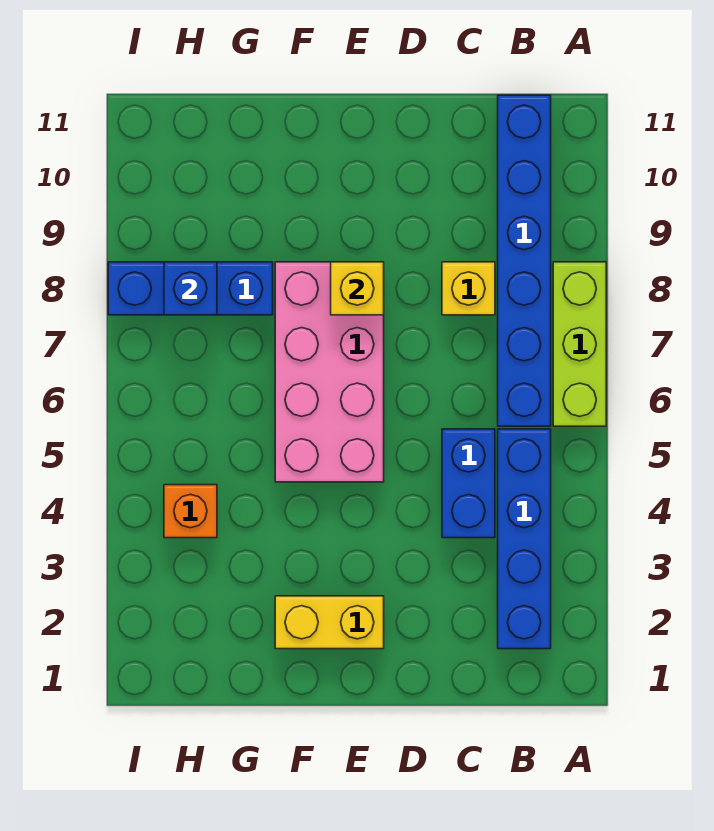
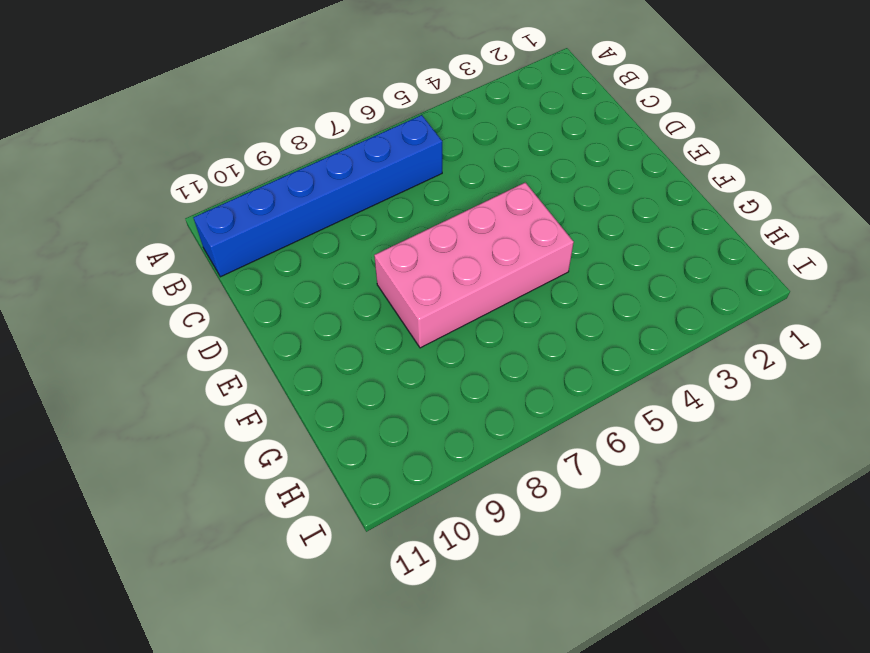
none -> lime brick A6:A8 level 1
none -> blue brick B2:B5 level 1

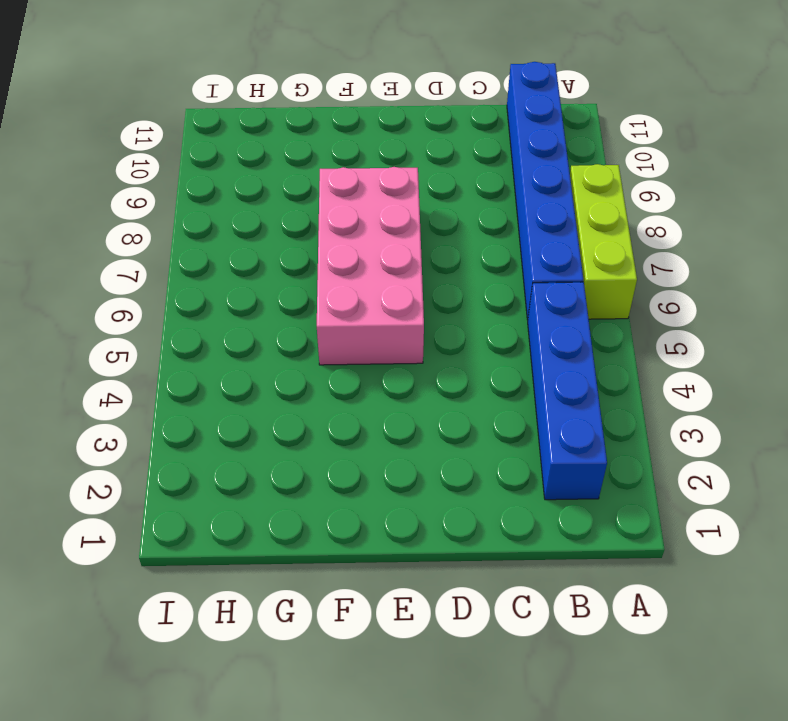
none -> blue brick C4:C5 level 1
none -> yellow brick C8 level 1

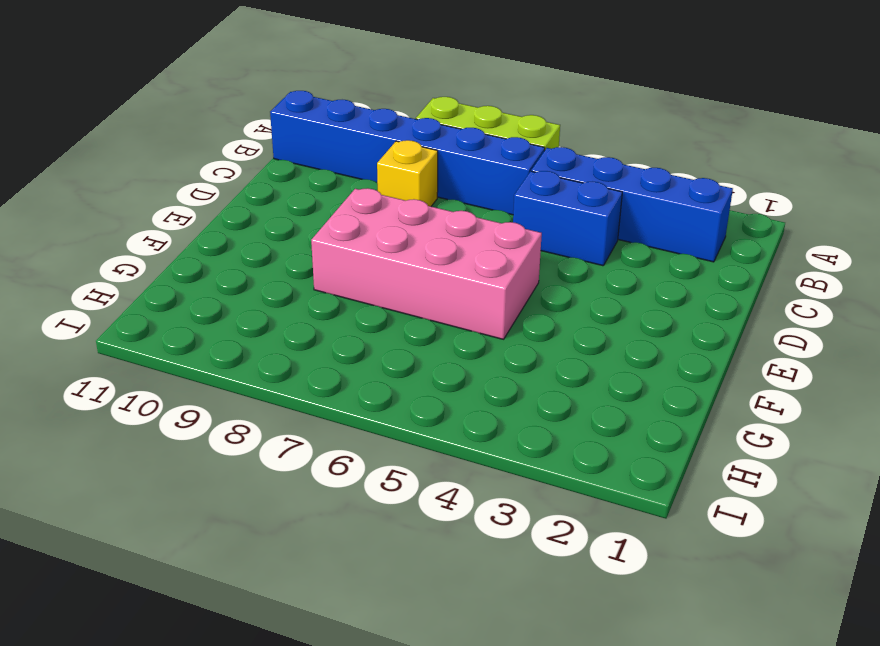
none -> yellow brick E2:F2 level 1
none -> blue brick G8:I8 level 1

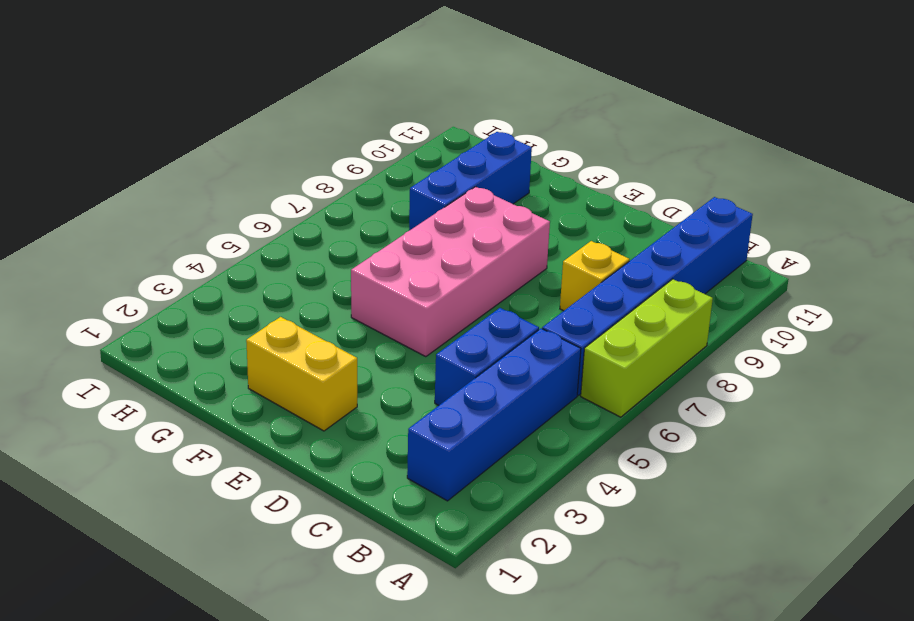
blue brick G8:G10 level 1 -> blue brick G8:I8 level 1
none -> orange brick H4 level 1
none -> yellow brick E8 level 2

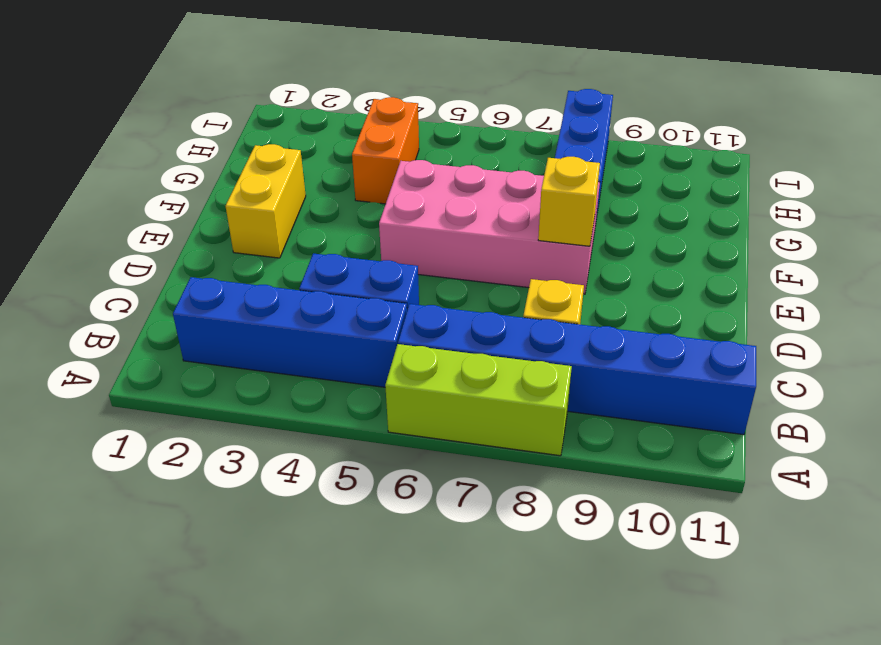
orange brick G4:H4 level 1 -> orange brick H4 level 1
none -> blue brick H8 level 2

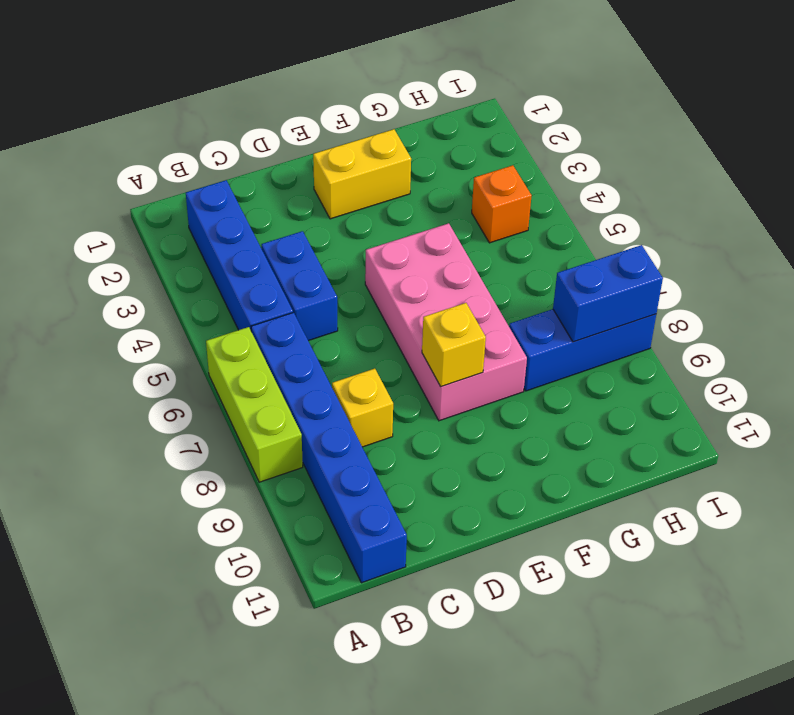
blue brick H8:I8 level 2 -> blue brick H8 level 2

